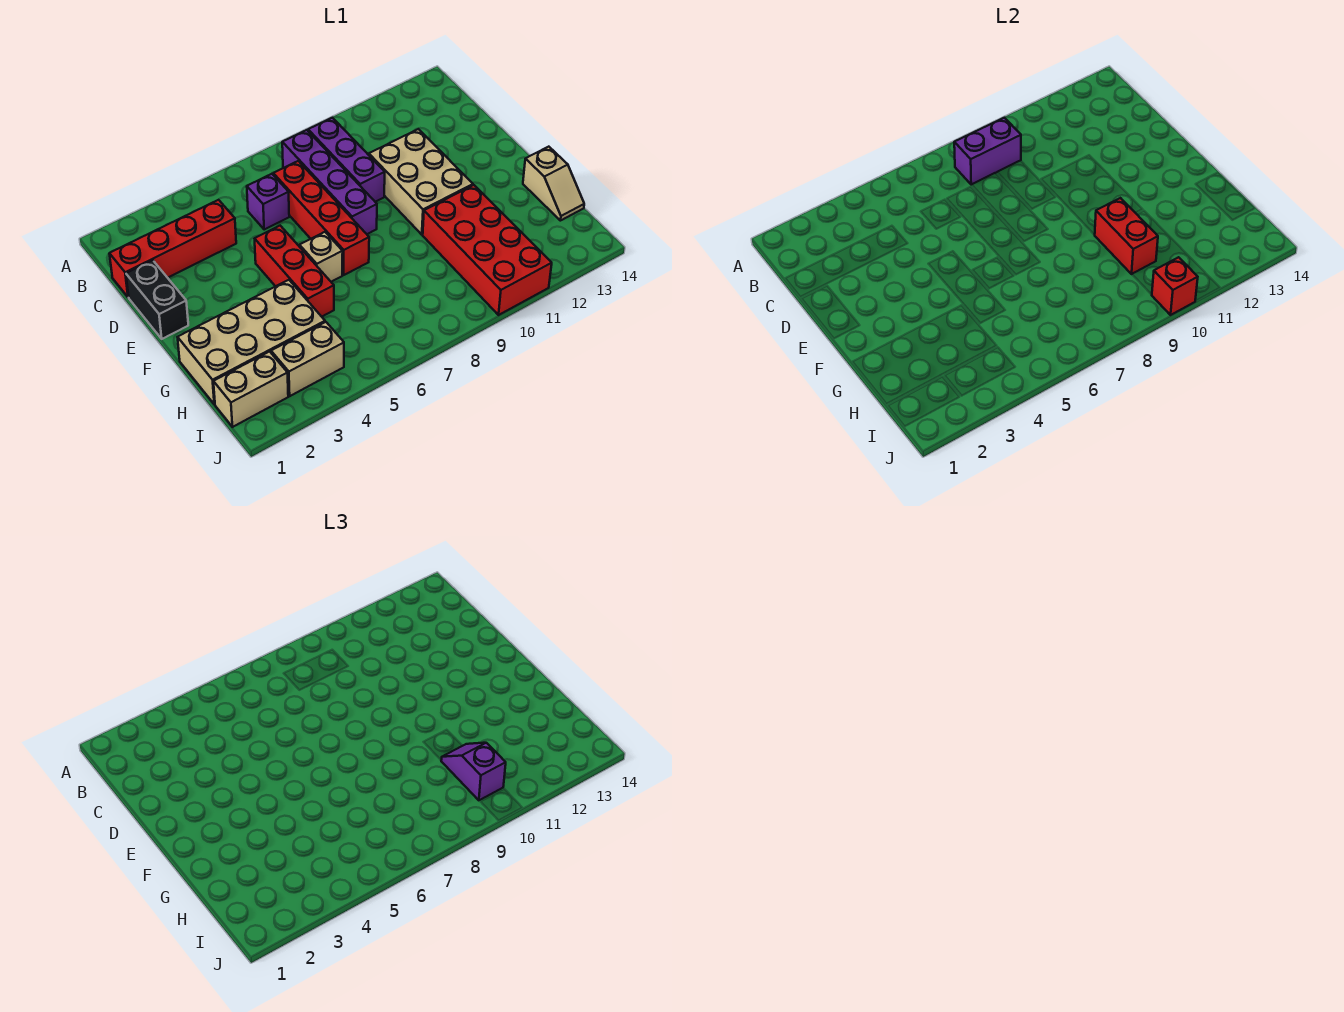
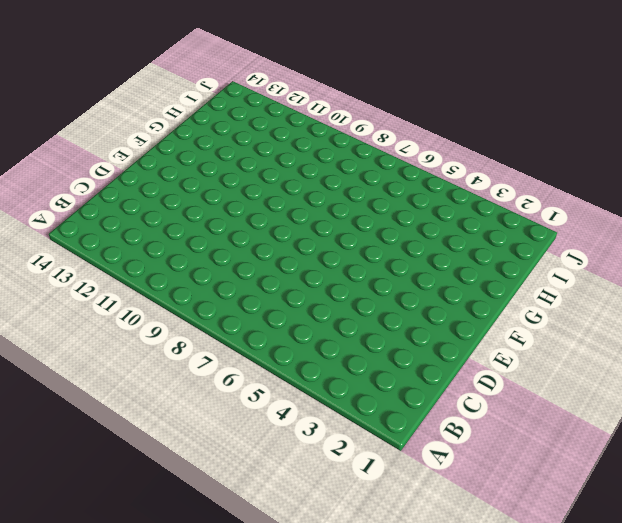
none -> purple brick B8:E8 level 1
none -> purple brick B9:D9 level 1
none -> red brick C1:C4 level 1

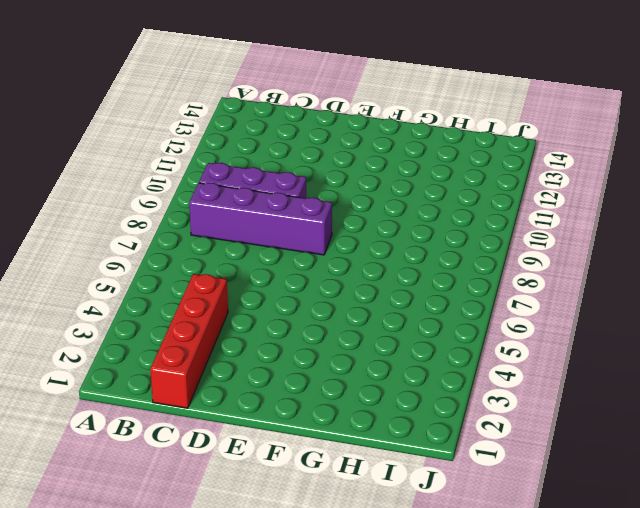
none -> purple brick C6 level 1
none -> red brick C7:F7 level 1
none -> black brick D1:E1 level 1

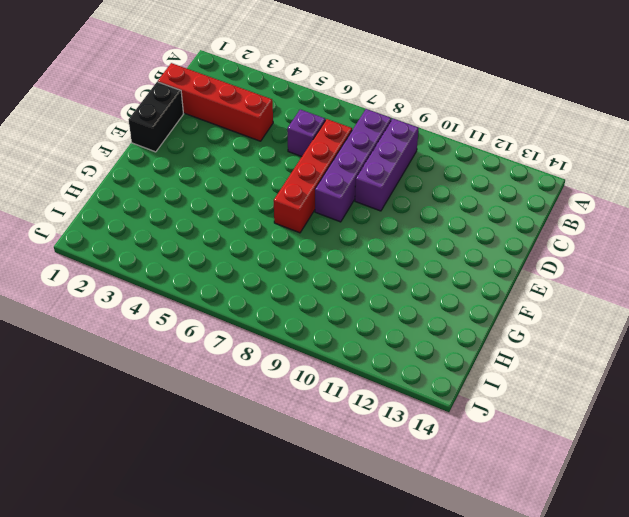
none -> tan brick D10:F11 level 1
none -> red brick E5:G5 level 1
none -> tan brick F6 level 1

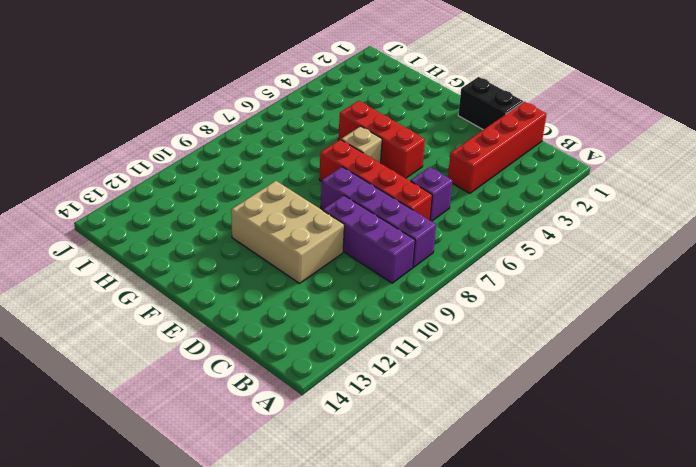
none -> tan brick G1:H4 level 1
none -> red brick G10:J11 level 1
none -> tan slope G14:H14 level 1 top G

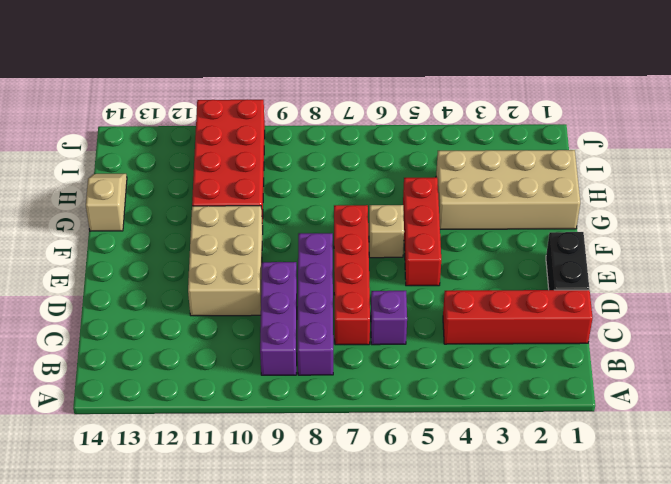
none -> tan brick I1:I2 level 1
none -> tan brick I3:I4 level 1
none -> purple brick B8:B9 level 2

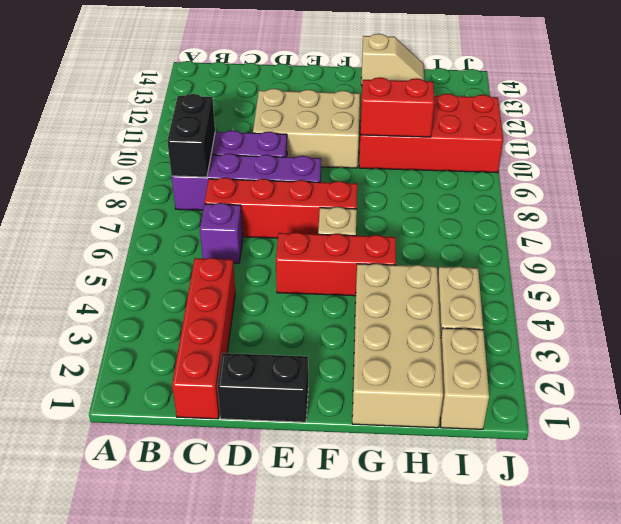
black brick B8:B9 level 2 -> purple brick B8:B9 level 2
none -> red brick J10 level 2
none -> purple slope H10:I10 level 3 top I

